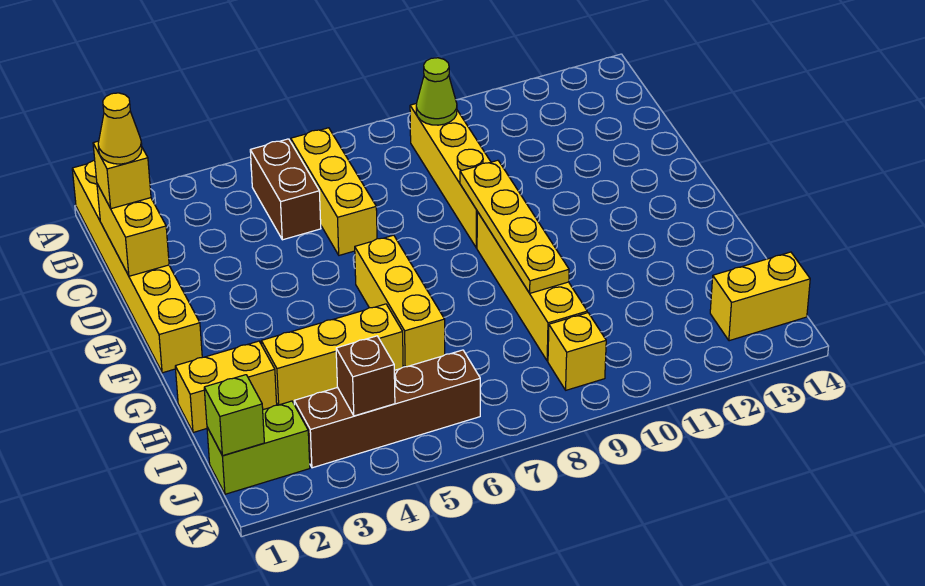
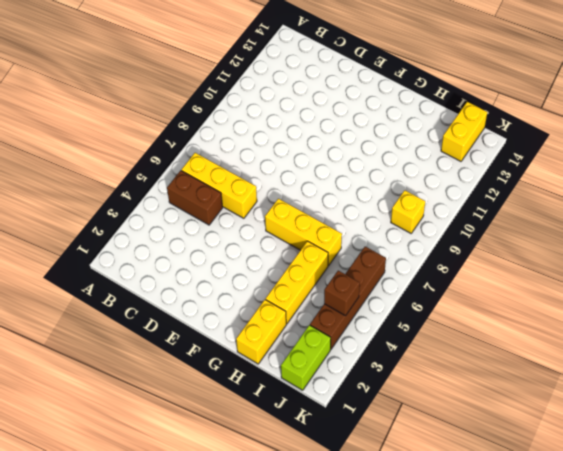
none -> yellow brick A1:F1 level 1
none -> yellow brick B9:E9 level 1
none -> yellow brick F9:I9 level 1

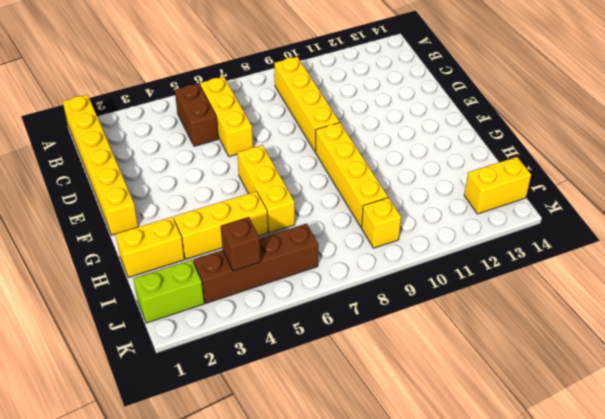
none -> lime cone B9 level 2
none -> yellow brick C1:D1 level 2
none -> yellow plate E9:H9 level 2

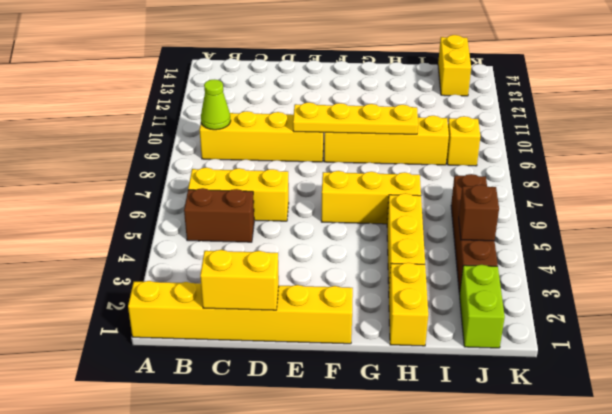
none -> lime brick J1 level 2
none -> yellow brick C1 level 3
none -> yellow cone C1 level 4

